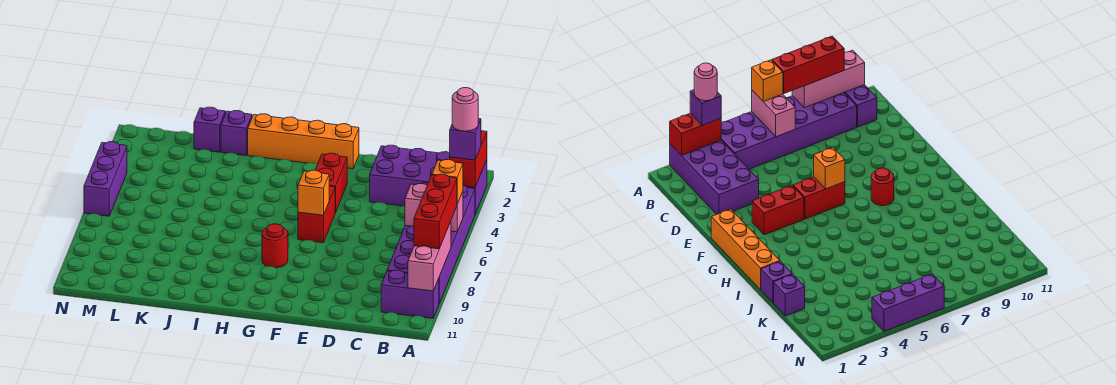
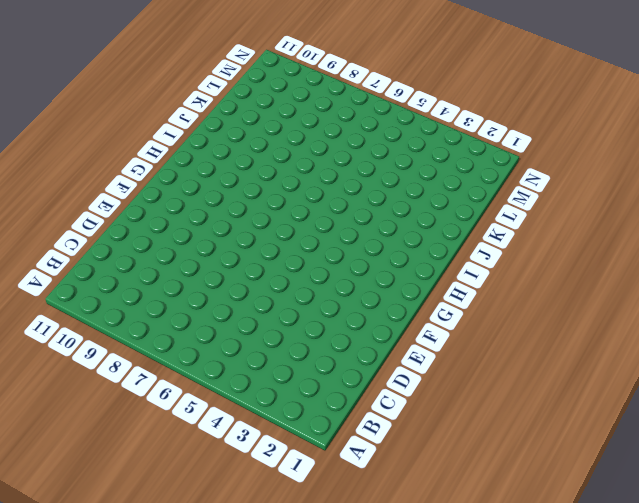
none -> purple brick A2:D3 level 1
none -> purple brick A4:B9 level 1
none -> purple brick A10:B10 level 1

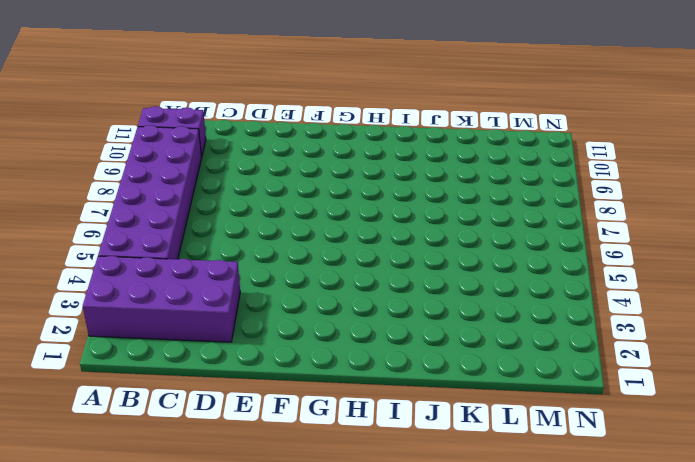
none -> orange brick F1:I1 level 1
none -> red brick F3:F4 level 1
none -> red brick F5:F6 level 1

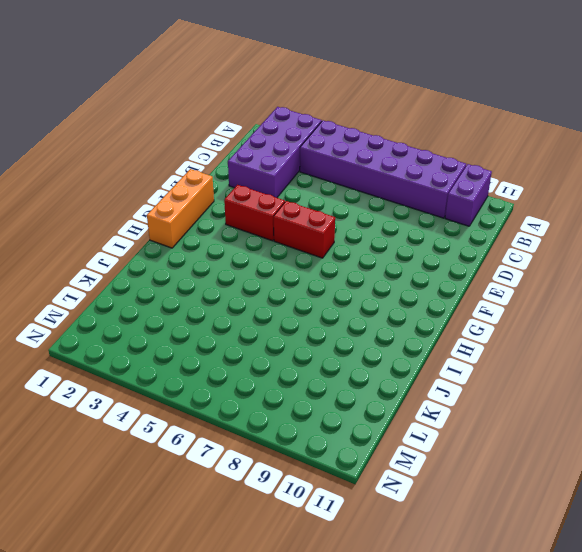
orange brick F1:H1 level 1 -> orange brick F1:I1 level 1
none -> red round brick G8 level 1
none -> purple brick J1 level 1
none -> purple brick K1 level 1

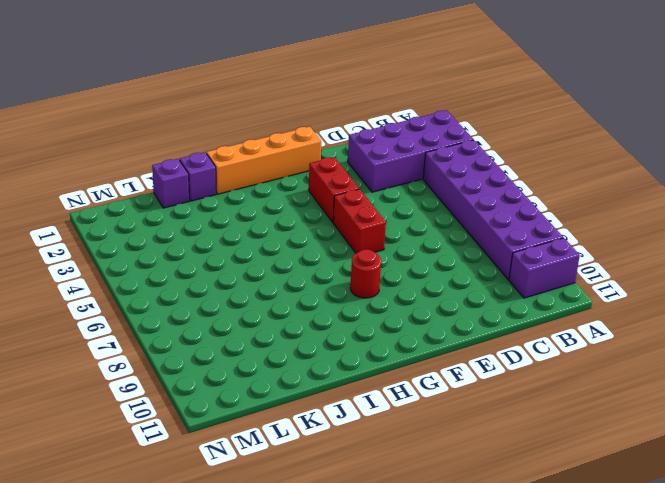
none -> purple brick N4:N6 level 1
none -> red brick A2:A3 level 2
none -> pink brick A6:B6 level 2

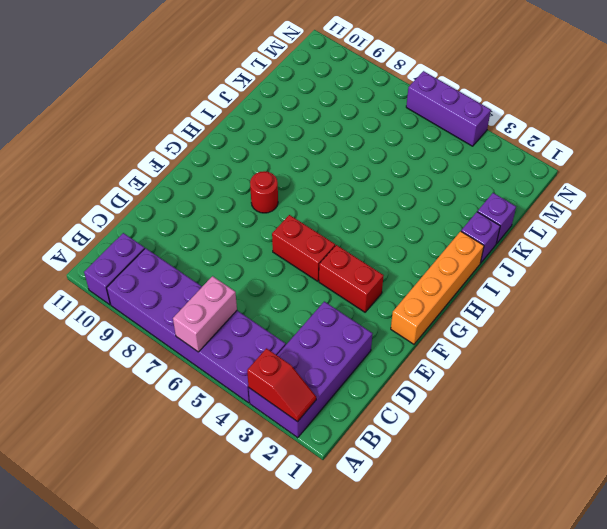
red slope A2:A3 level 2 top 3 -> red brick A2:A3 level 2
none -> pink brick A8:A10 level 2
none -> orange brick F6 level 2
none -> purple brick A3 level 3

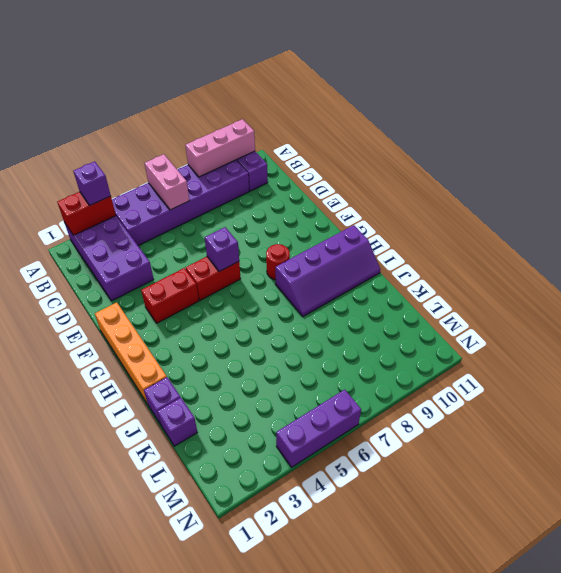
purple brick F6 level 2 -> orange brick F6 level 2
purple slope H8:I11 level 1 top H -> none
none -> orange brick A6 level 3
none -> red brick A7:A9 level 3
none -> pink round brick A3 level 4

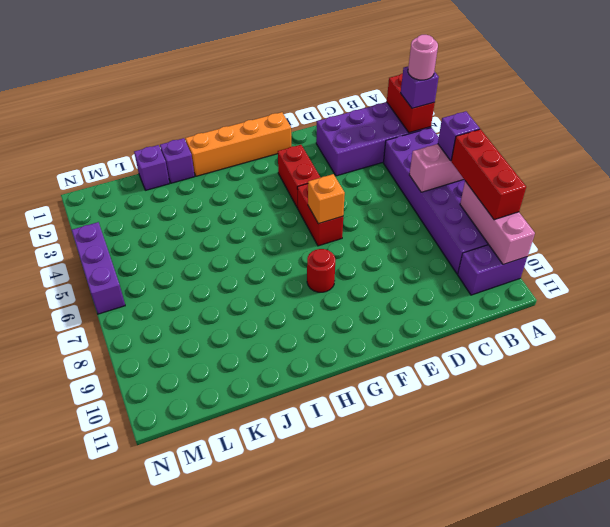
purple brick A6 level 3 -> orange brick A6 level 3

